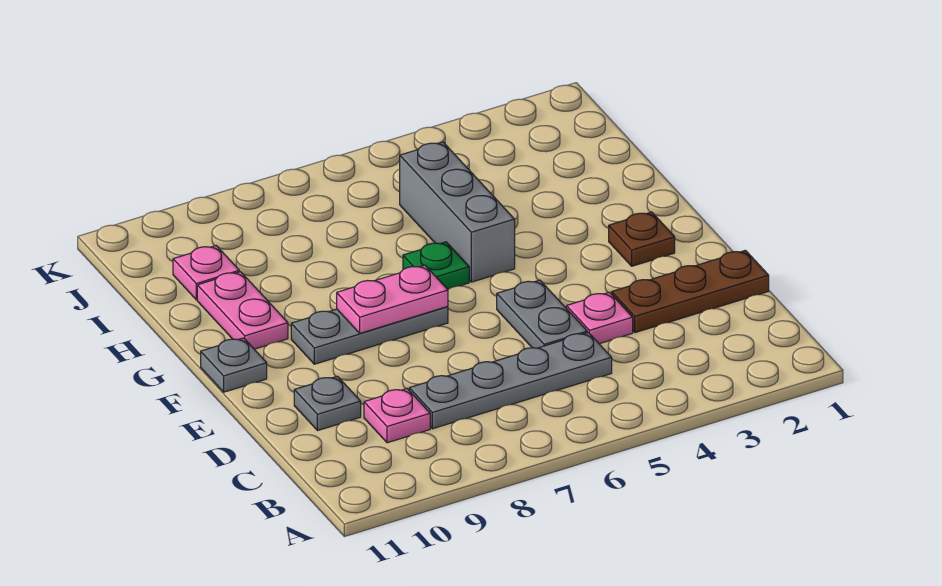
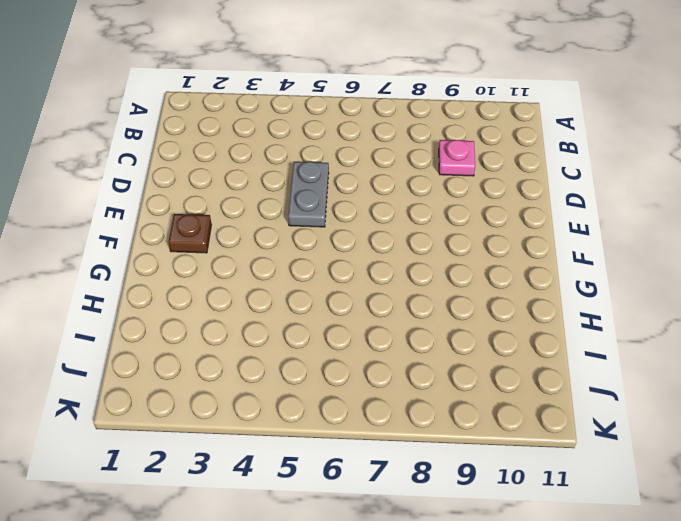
none -> grey plate C5:C8 level 1
none -> brown plate D1:D3 level 1
none -> pink plate D4 level 1

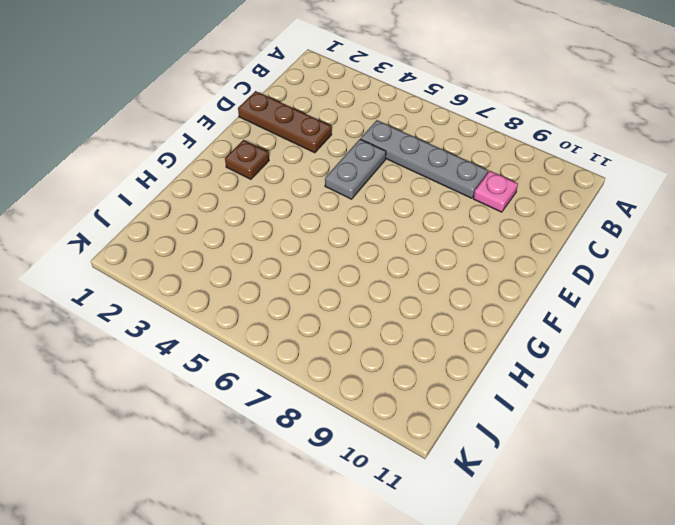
none -> pink plate D4 level 1
none -> grey plate D10 level 1
none -> grey plate F7:F9 level 1

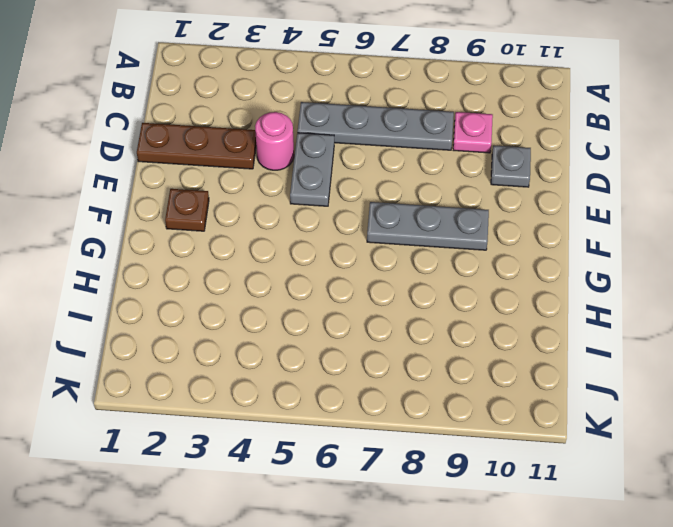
pink round brick D4 level 1 -> pink plate D4 level 1
none -> grey plate F11 level 1
none -> grey brick G5:I5 level 1
none -> green plate G6 level 1

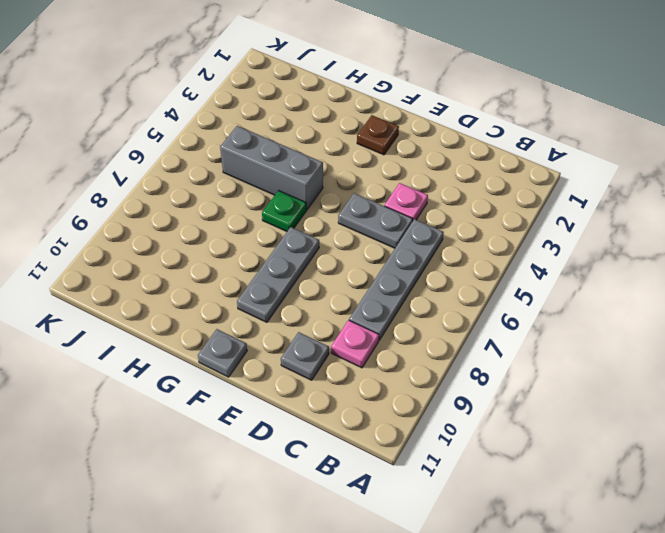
none -> brown plate D1:D3 level 1
none -> pink plate G10:H10 level 1
none -> pink plate I10 level 1

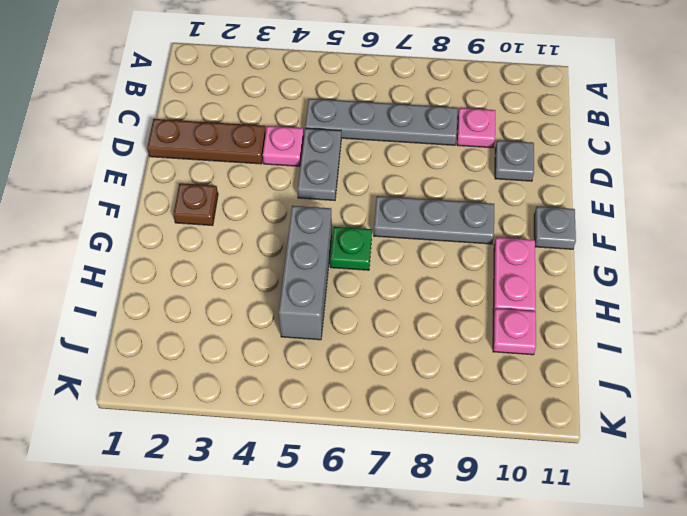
none -> pink plate F7:F8 level 2

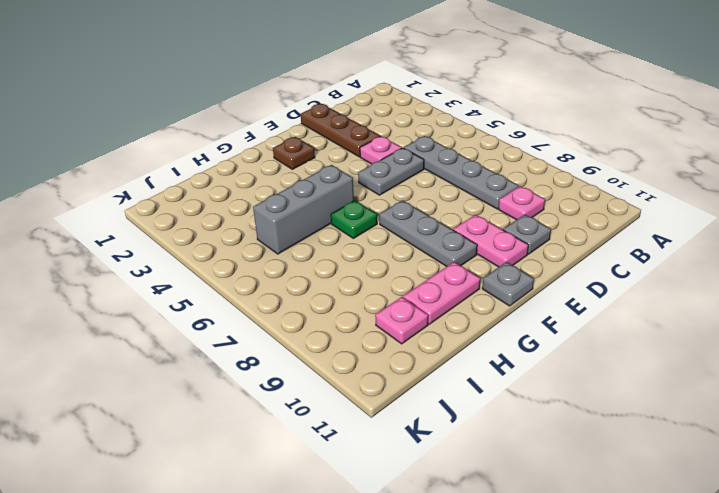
pink plate E9:E10 level 1 -> pink plate F7:F8 level 2

